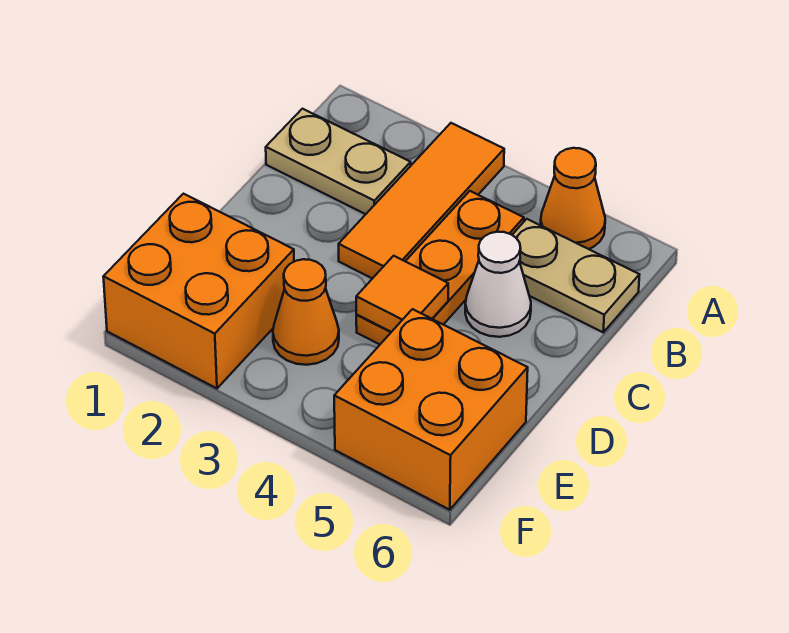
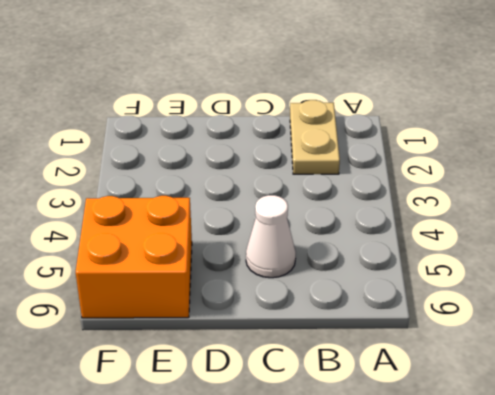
none -> orange tile A3:C3 level 1
none -> orange cone A5 level 1

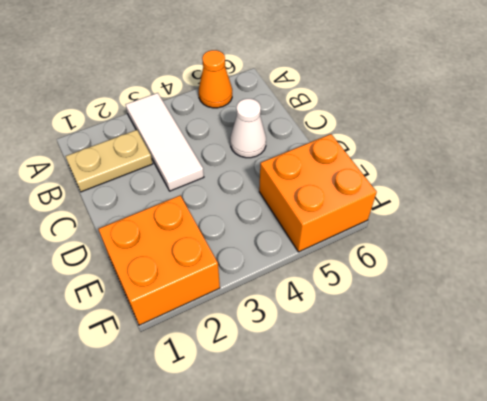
white tile A3:C3 level 1 -> orange tile A3:C3 level 1
none -> orange plate B4:D4 level 1
none -> tan plate B5:B6 level 1

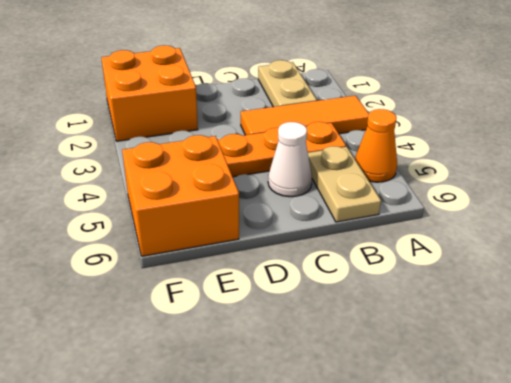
none -> orange cone E3 level 1
none -> orange tile D4 level 2

